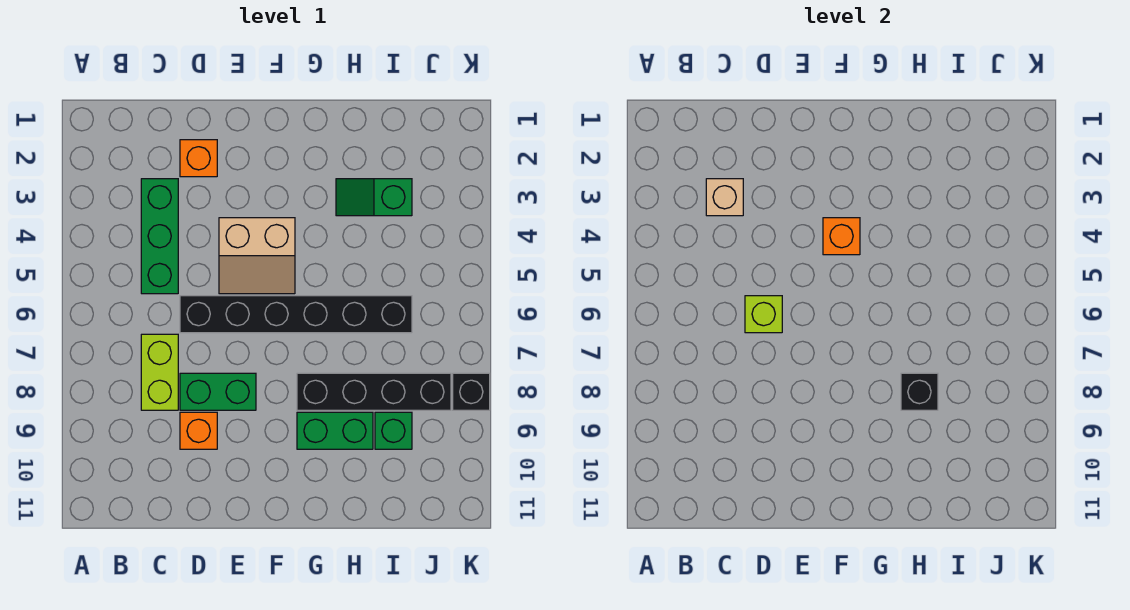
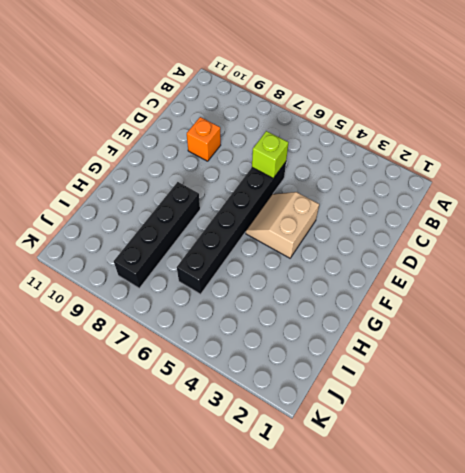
none -> green brick C3:C5 level 1
none -> lime brick C7:C8 level 1
none -> orange brick D2 level 1

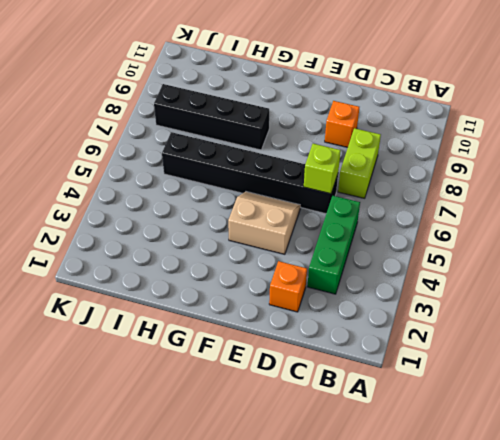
none -> green brick D8:E8 level 1
none -> green brick G9:H9 level 1
none -> green slope H3:I3 level 1 top I

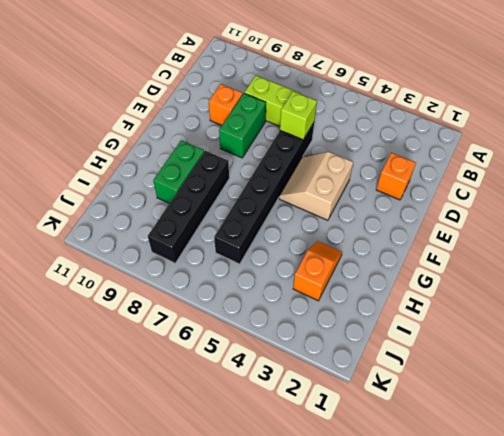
orange slope H3:I3 level 1 top I -> green slope H3:I3 level 1 top I
none -> green brick C3:C5 level 1
none -> green brick I9 level 1
none -> black brick K8 level 1

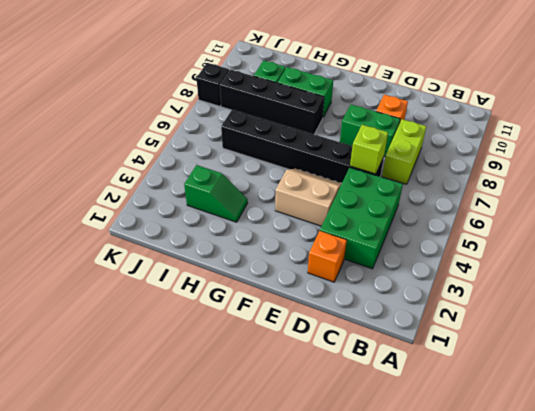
green brick C3:D5 level 1 -> green brick C3:C5 level 1
none -> tan brick C3 level 2
none -> orange brick F4 level 2
none -> black brick H8 level 2

